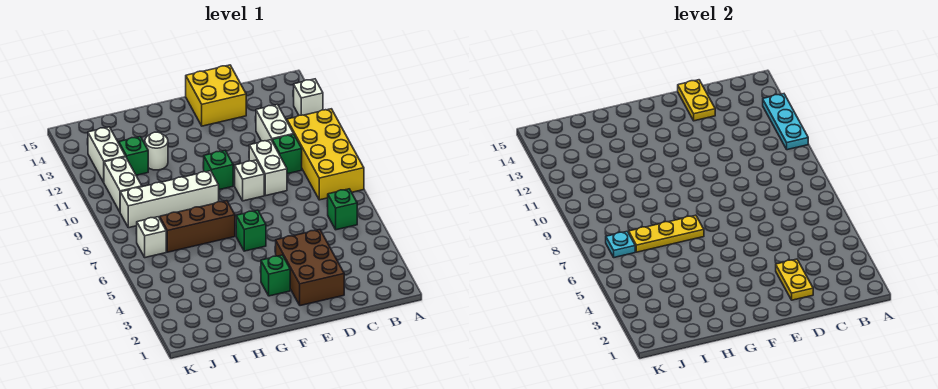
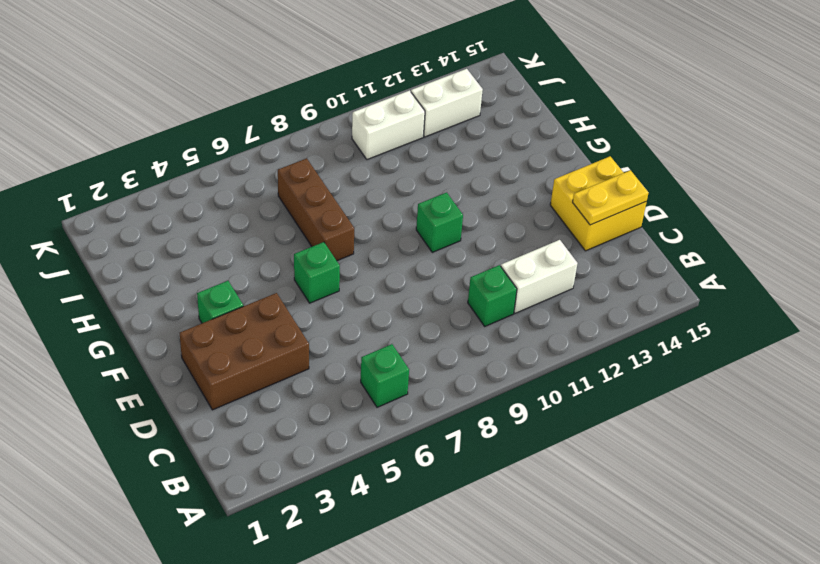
none -> yellow brick A8:B11 level 1
none -> white brick A13 level 1
none -> white brick D9:D10 level 1

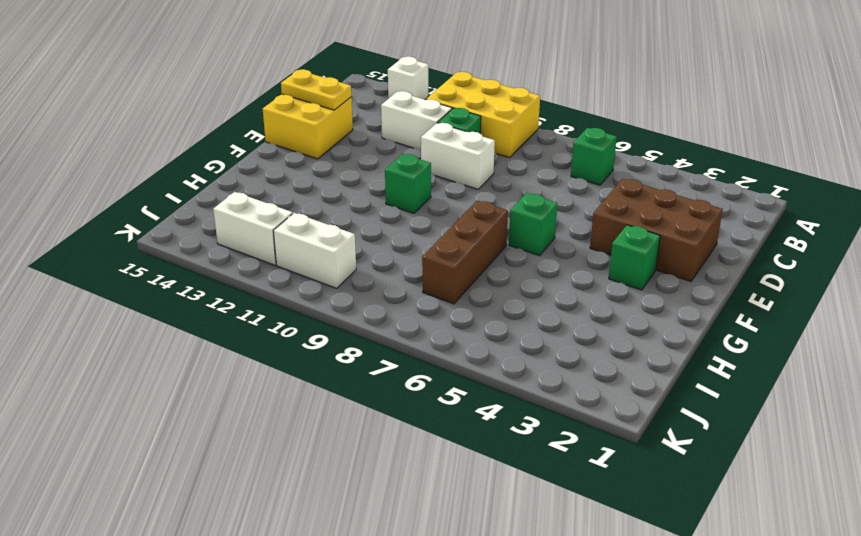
yellow brick A9:B11 level 1 -> yellow brick A8:B11 level 1
none -> white brick E9 level 1
none -> white brick G9:J9 level 1
none -> white round brick H12 level 1

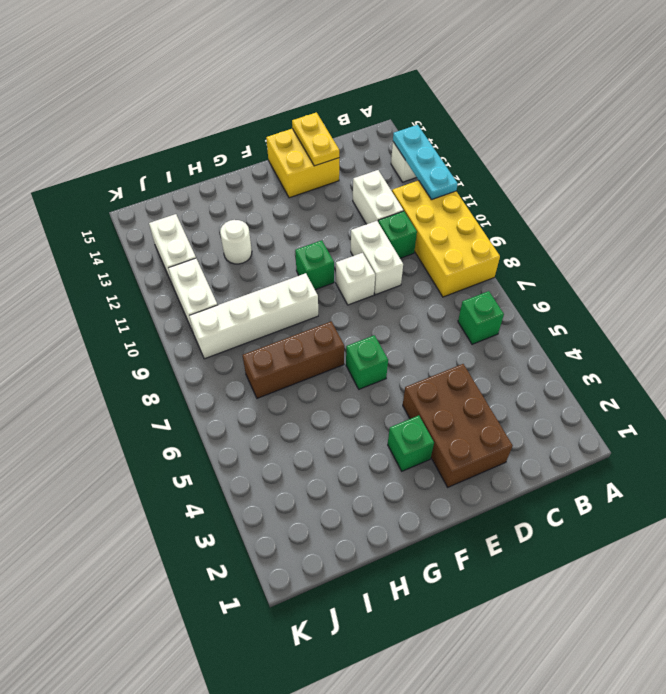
none -> green brick I12 level 1
none -> white brick J7 level 1
none -> yellow plate D2:D3 level 2

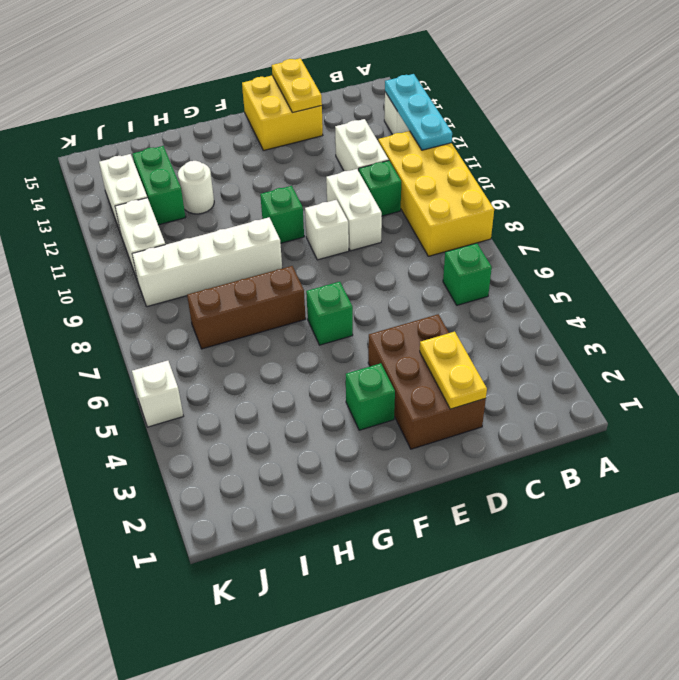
green brick I12:I13 level 1 -> green brick I12 level 1
white brick K5 level 1 -> white brick J7 level 1
none -> yellow plate G7:I7 level 2
none -> cyan plate J7 level 2

